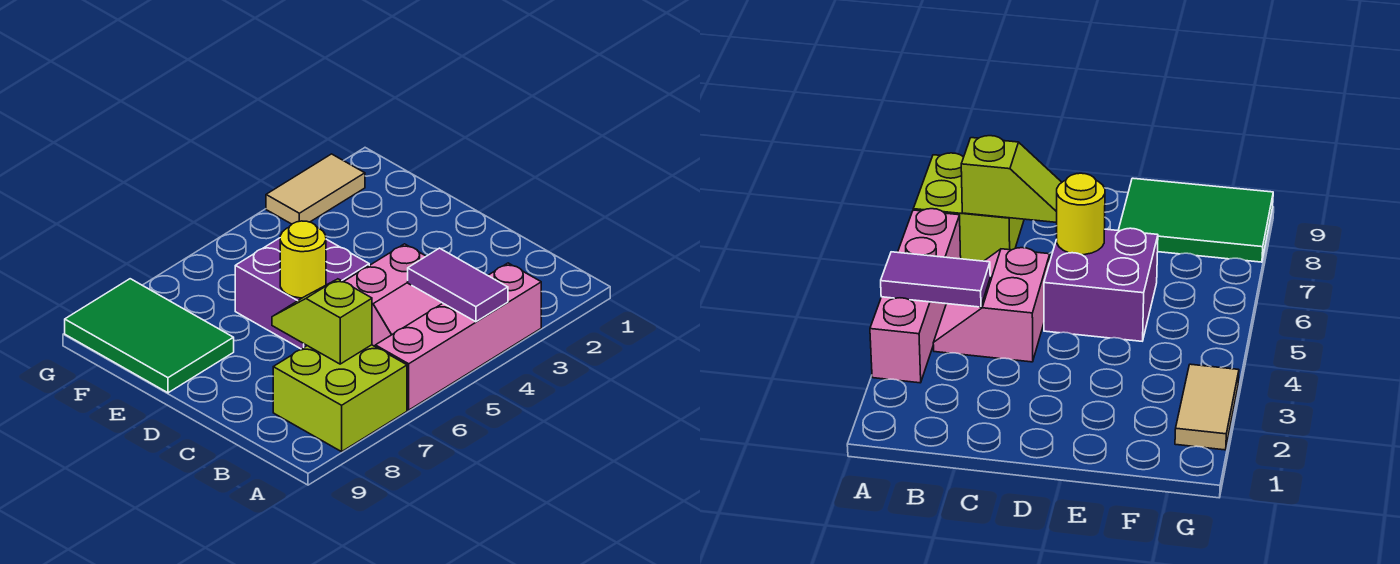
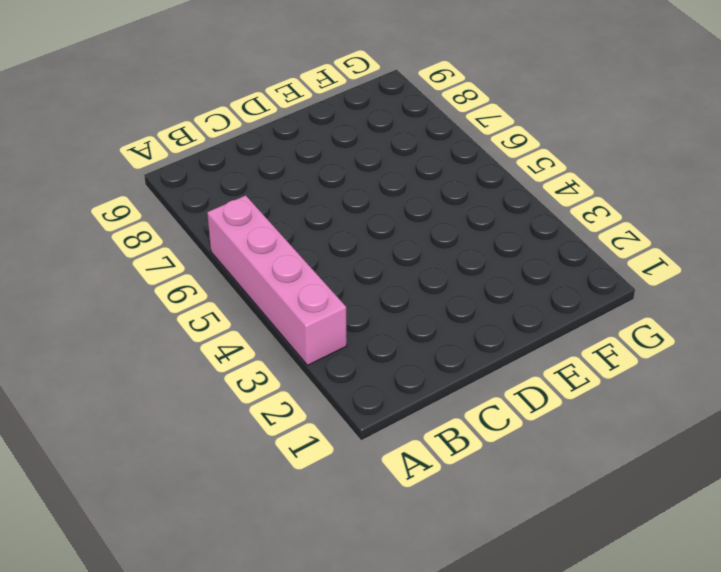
none -> lime brick A7:B8 level 1
none -> pink slope B4:C5 level 1 top C

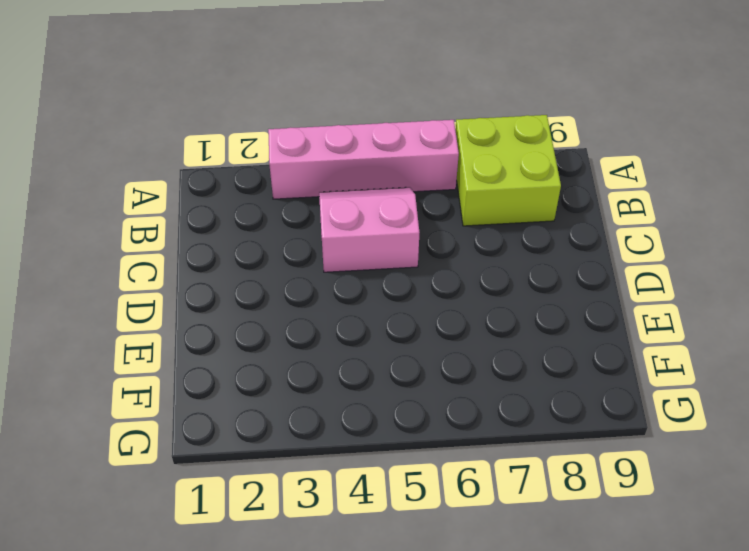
none -> purple brick D5:E6 level 1
none -> green tile E8:G9 level 1

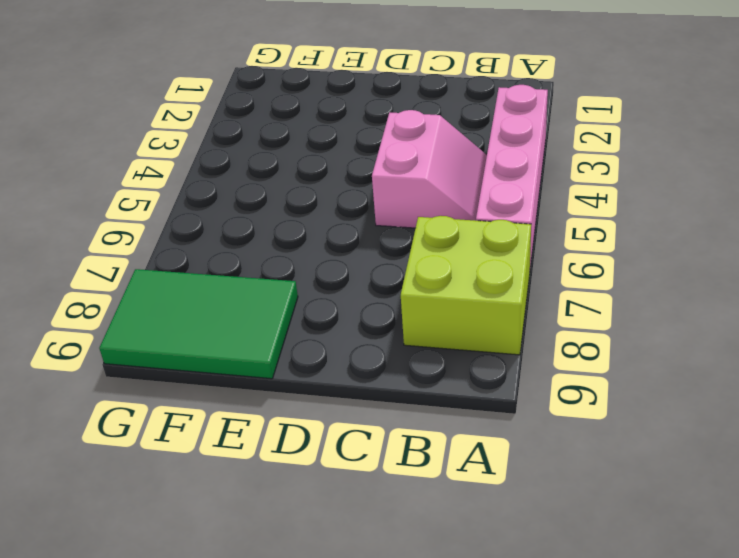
none -> purple brick D5:E6 level 1
none -> tan tile G2:G3 level 1

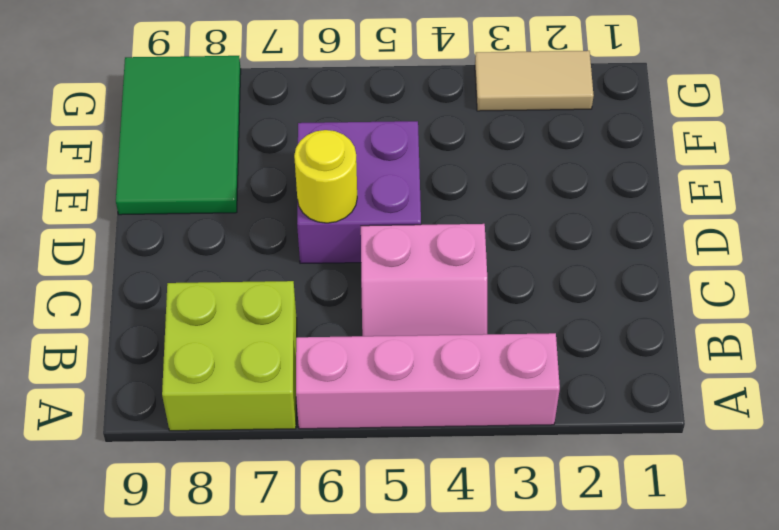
none -> purple tile A4:B4 level 2
none -> lime slope B7:C7 level 2 top B

